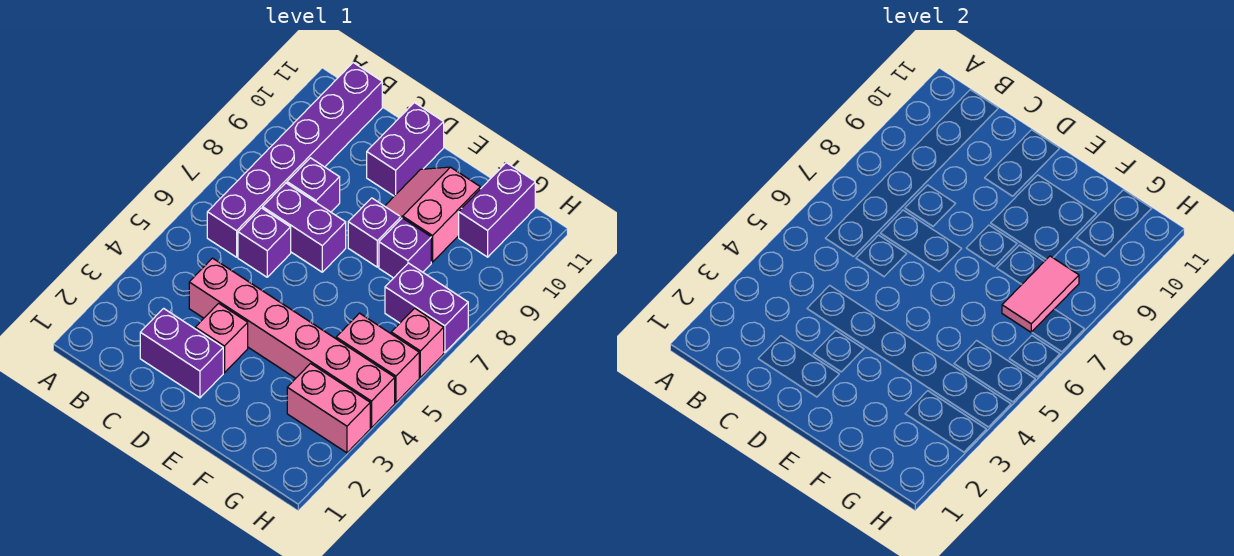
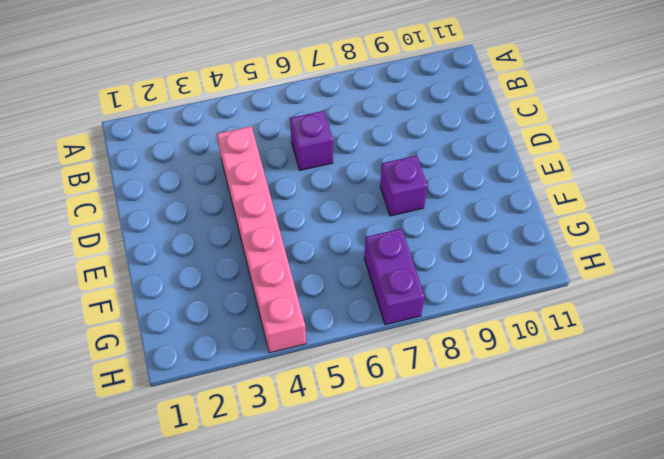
none -> purple brick B6:B11 level 1
none -> purple brick C2:D2 level 1
none -> purple brick C7:D7 level 1

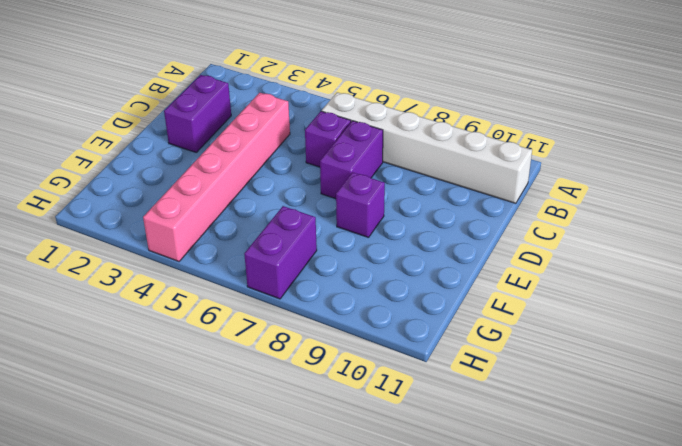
white brick B6:B11 level 1 -> purple brick B6:B11 level 1
none -> purple brick C8 level 1
none -> pink brick D3 level 1
none -> purple brick D10:D11 level 1

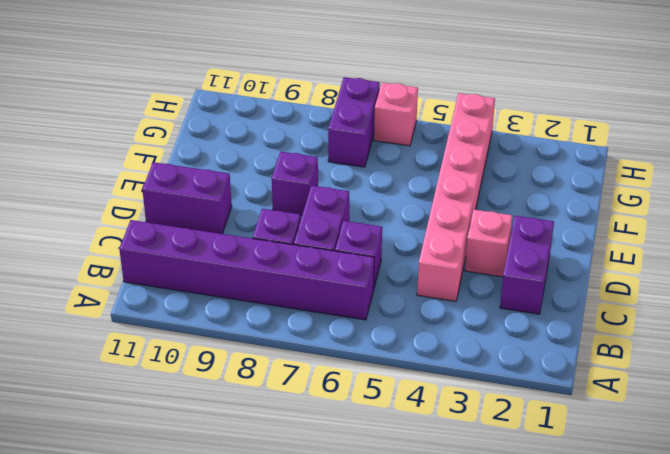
none -> pink slope E9:F10 level 1 top F
none -> purple brick F8 level 1
none -> pink brick G3:H3 level 1

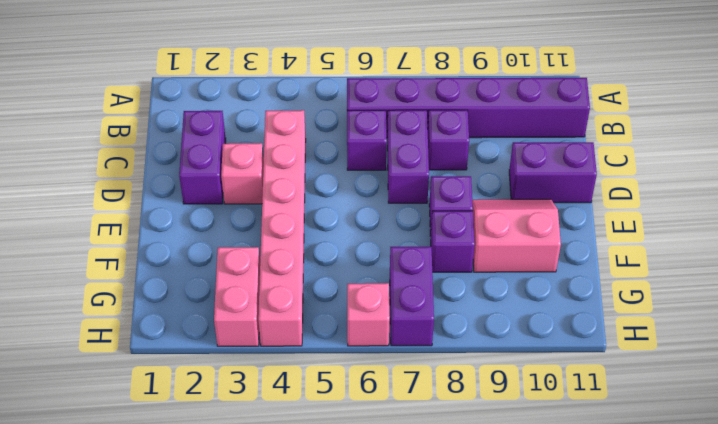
none -> pink brick G5:H5 level 1
none -> purple brick G10:G11 level 1
none -> pink tile G7:G8 level 2

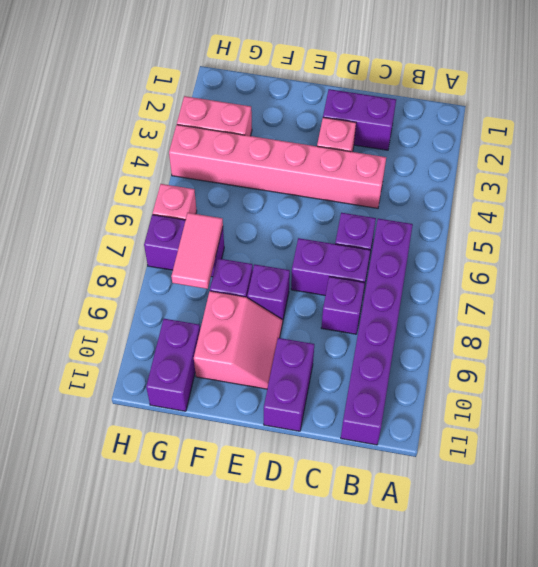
none -> pink brick G5:H5 level 1

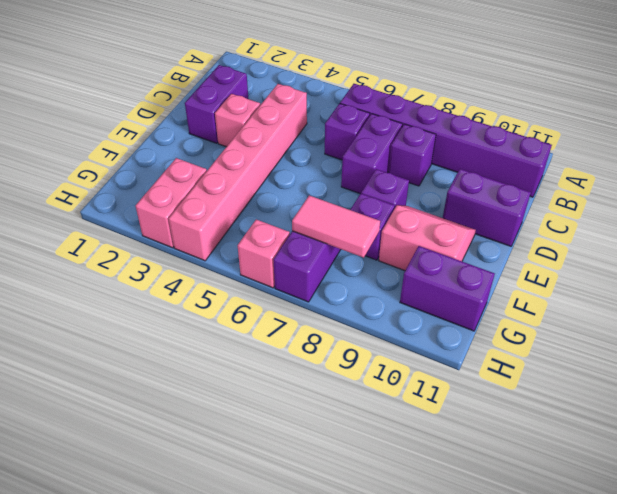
none -> pink brick G5:H5 level 1

